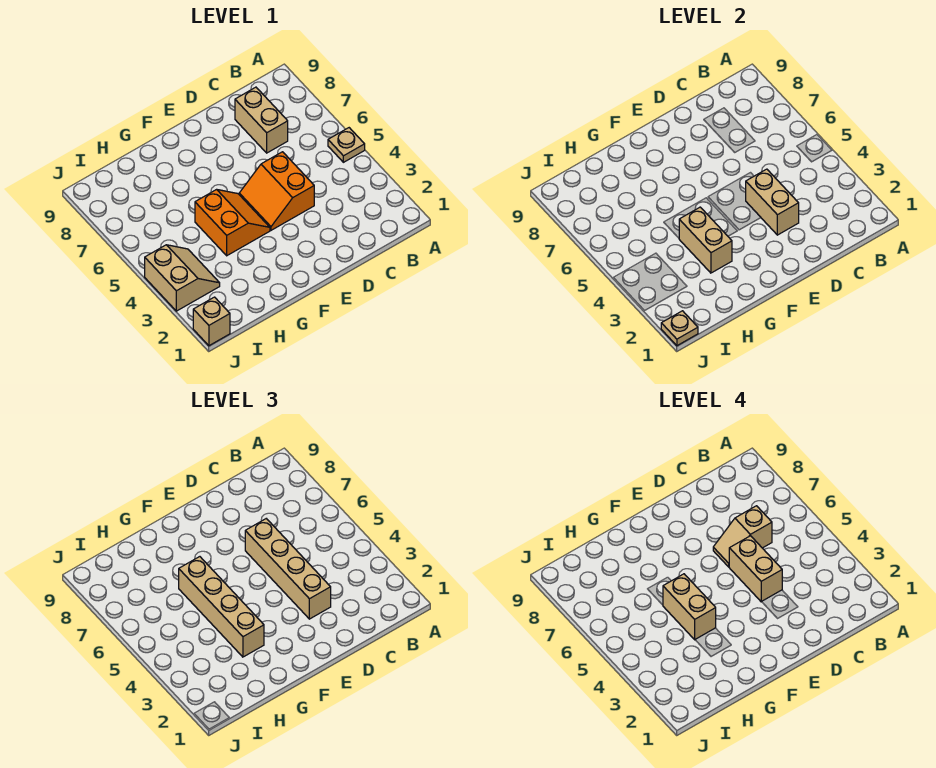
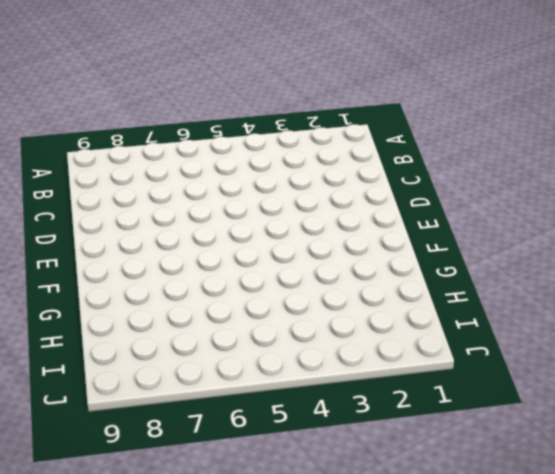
none -> tan plate A5 level 1
none -> tan brick C7:C8 level 1
none -> orange slope D4:E5 level 1 top D

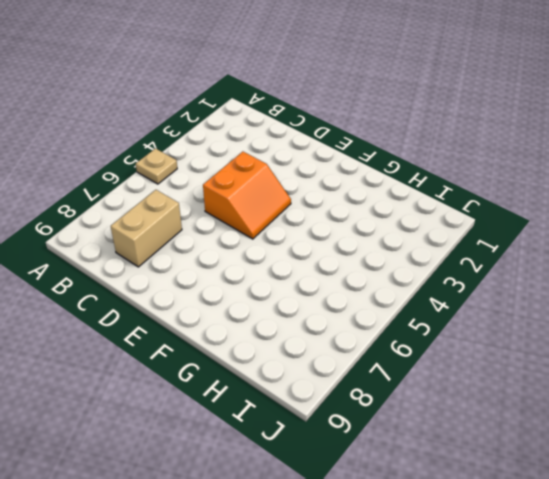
none -> orange slope F4:G5 level 1 top G
none -> tan slope I3:J4 level 1 top J
none -> tan brick J1 level 1

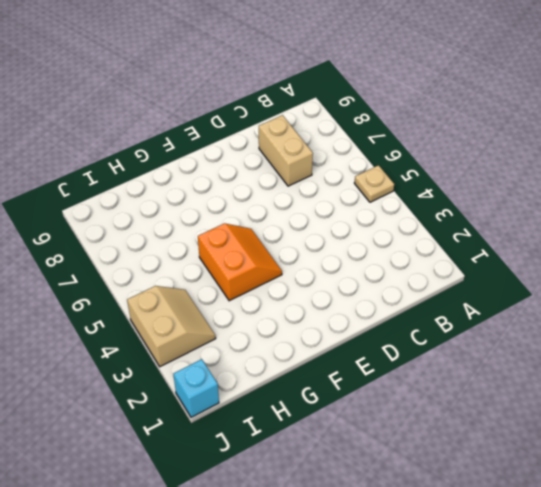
cyan brick J1 level 1 -> tan brick J1 level 1
none -> orange slope D4:E5 level 1 top D
none -> tan brick D3:D4 level 2
none -> tan brick G3:G4 level 2

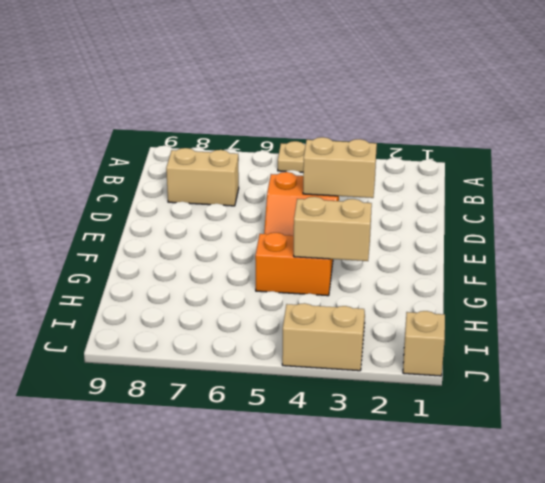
none -> tan plate J1 level 2
none -> tan brick D3:D6 level 3
none -> tan brick G3:G6 level 3

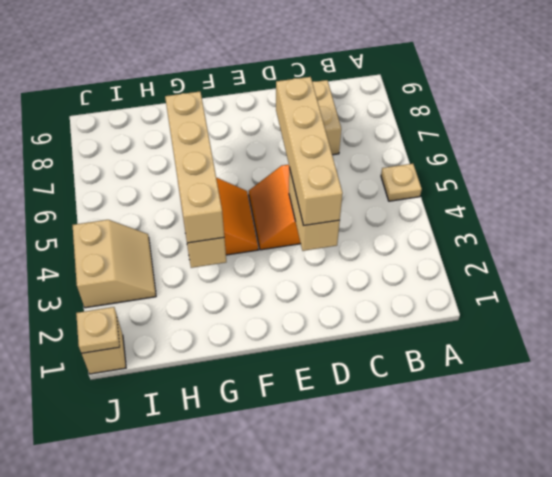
none -> tan slope C6:D6 level 4 top C
none -> tan brick D4:D5 level 4
none -> tan brick G4:G5 level 4

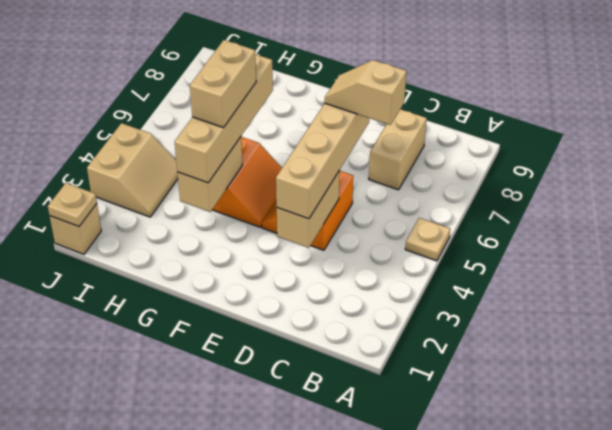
none -> tan brick D4:D5 level 4

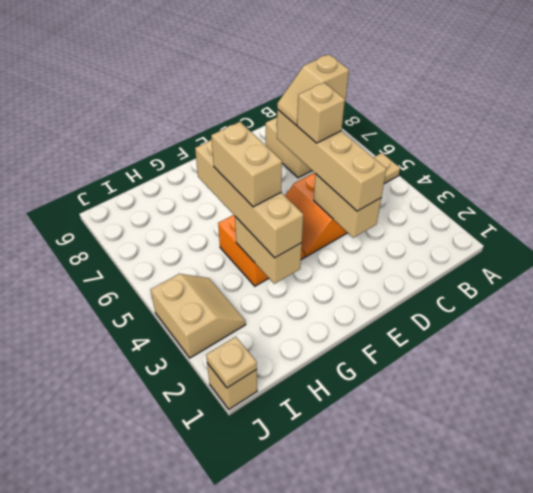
tan brick D5 level 4 -> tan brick D4:D5 level 4

